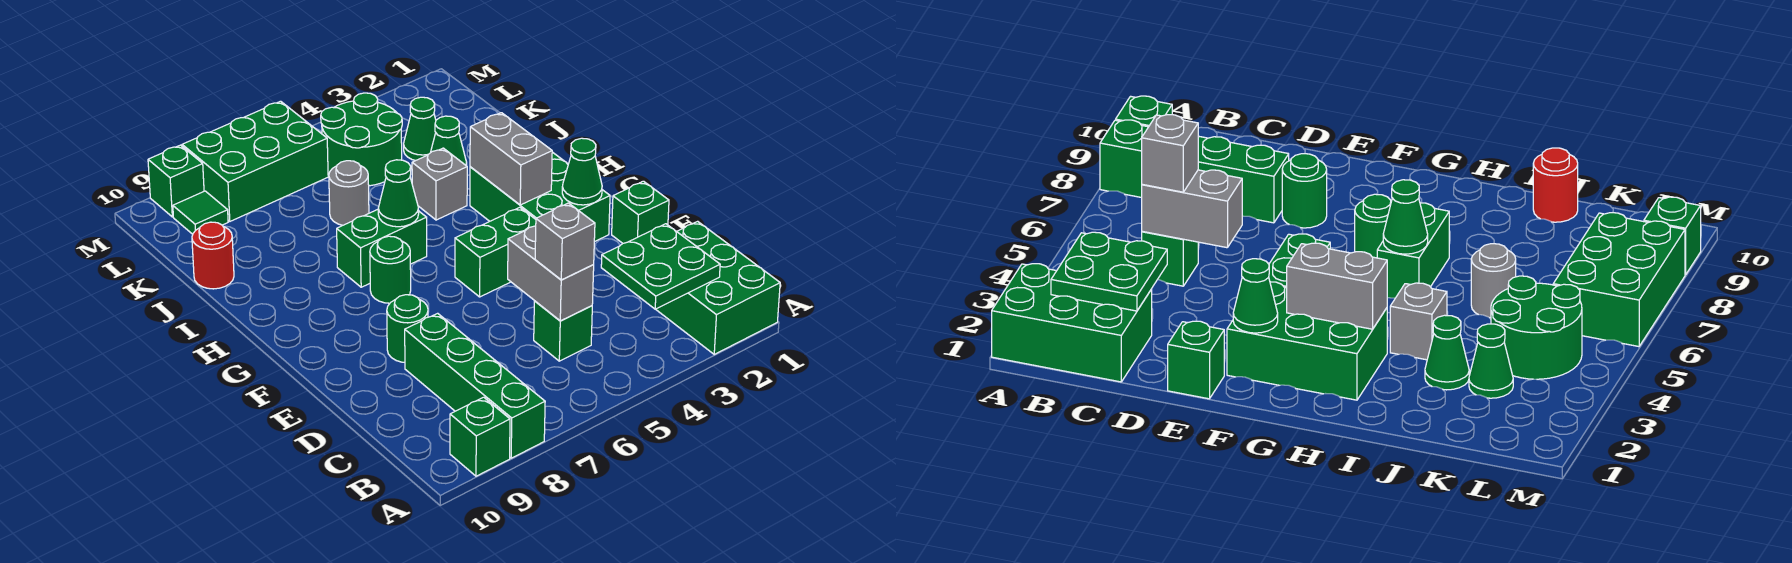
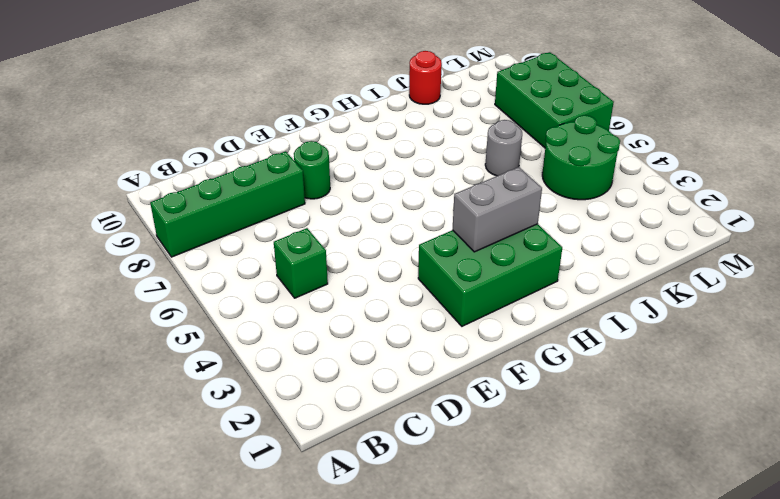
none -> green brick A1:C2 level 1
none -> green brick A9 level 1
none -> green brick E1 level 1

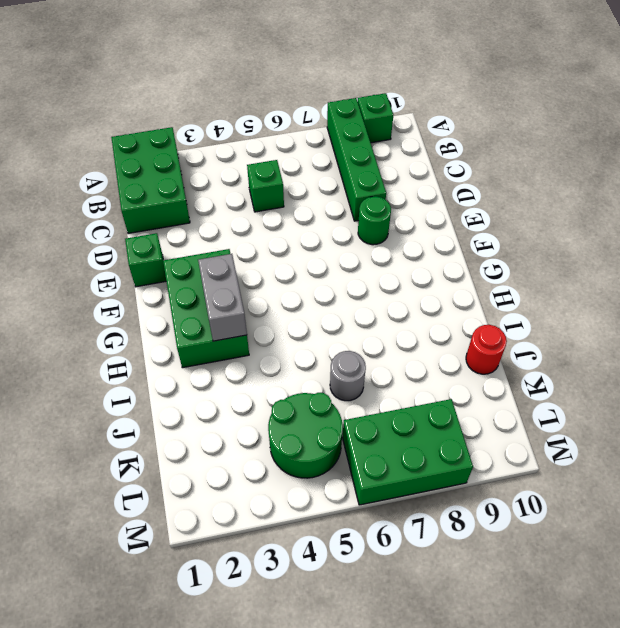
none -> green brick F4:F5 level 1
none -> green round brick G7 level 1
none -> green brick H6:H7 level 1

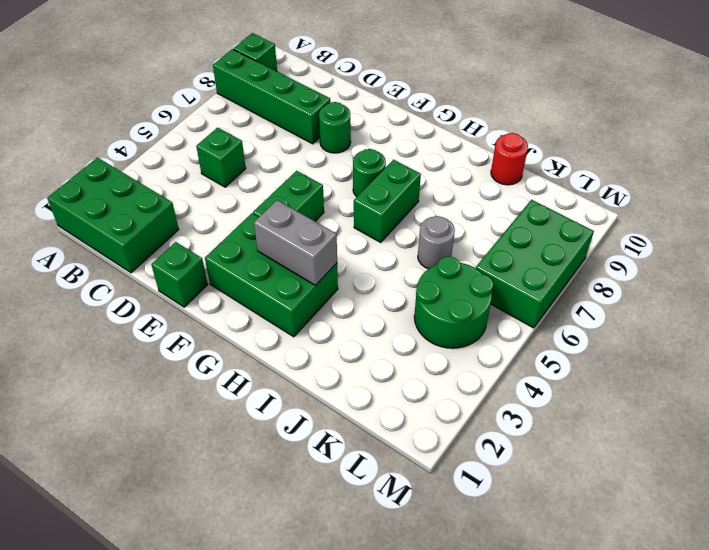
none -> grey brick I4 level 1
none -> green cone J3 level 1
none -> green cone K3 level 1

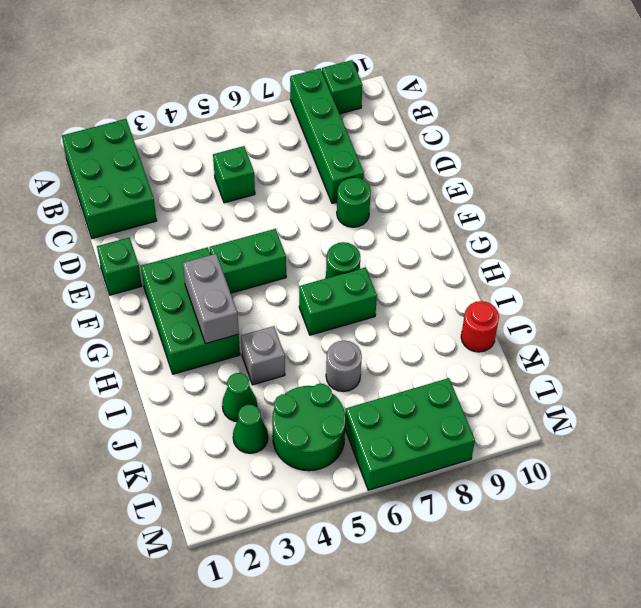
none -> green tile L9 level 1
none -> green brick M9 level 1
none -> green plate B2:C3 level 2

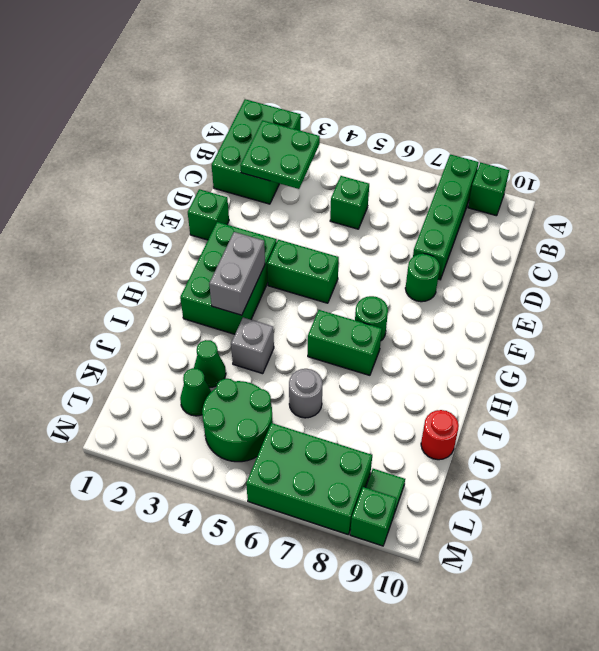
none -> grey brick C5:D5 level 2
none -> green cone F2 level 2
none -> green cone H6 level 2

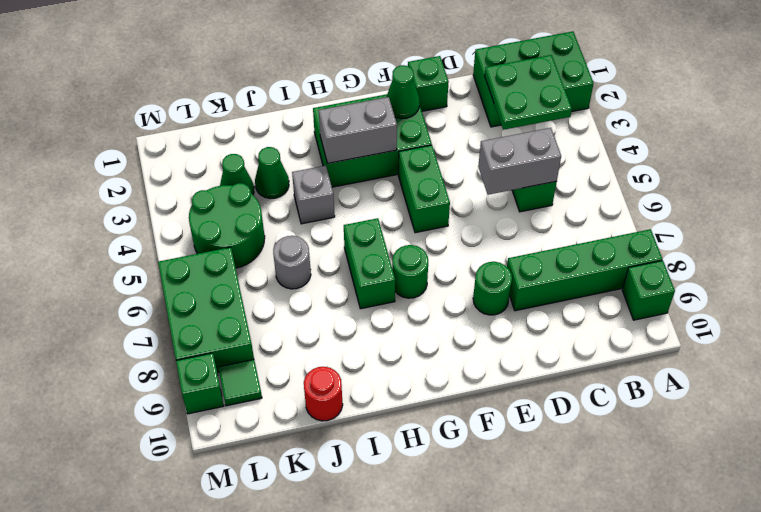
none -> green cone H6 level 2
none -> grey brick C5 level 3

